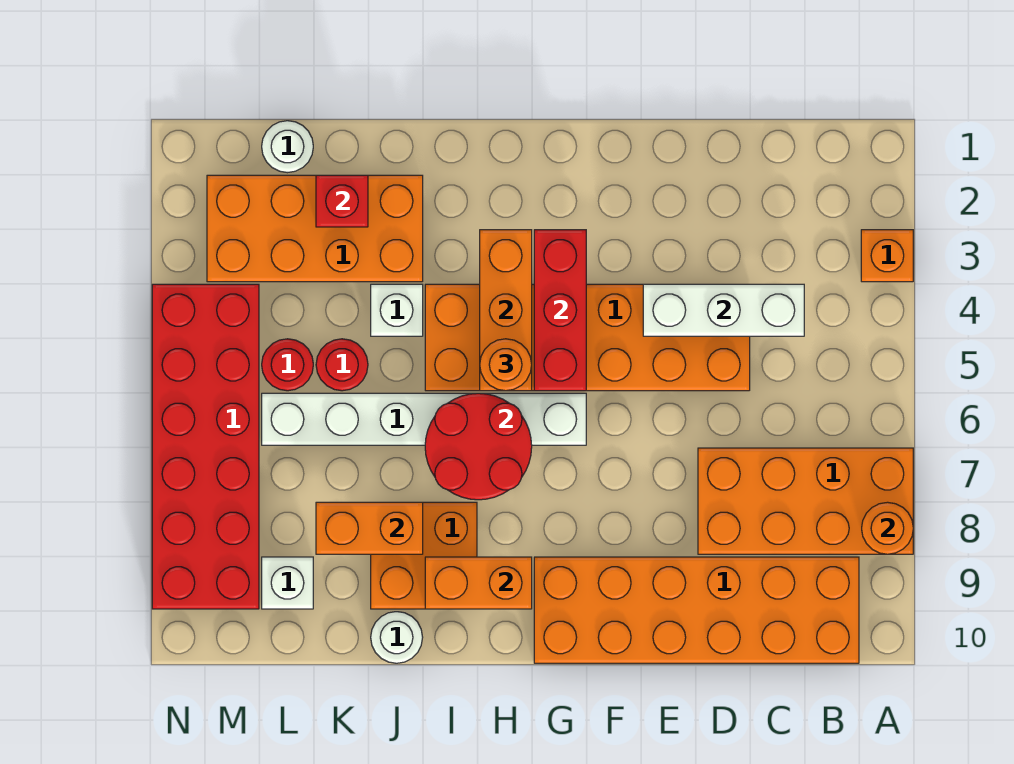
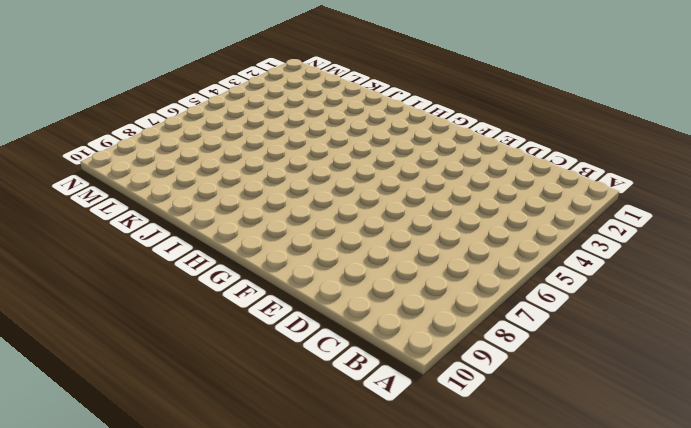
none -> orange brick A3 level 1
none -> orange brick A7:D8 level 1
none -> orange brick B9:G10 level 1

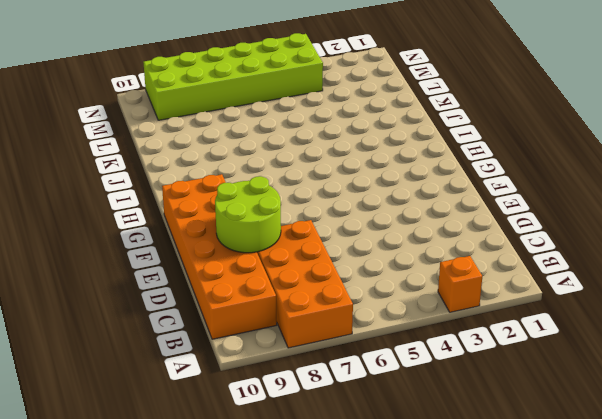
lime round brick D8:E9 level 2 -> none
lime brick M4:N9 level 1 -> red brick M4:N9 level 1
none -> orange brick D4:I5 level 1
none -> white brick G6:L6 level 1
none -> orange brick I8:J9 level 1

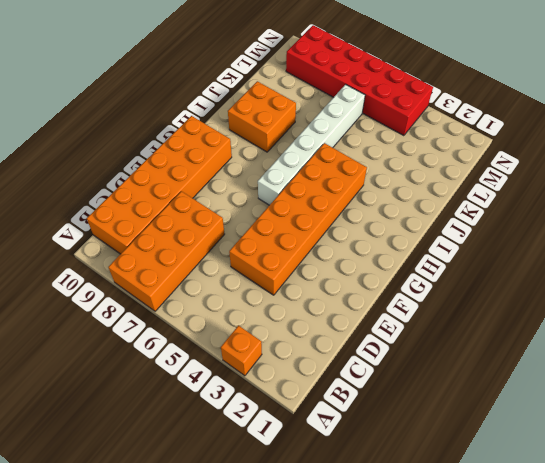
none -> orange brick J2:M3 level 1
none -> white brick J4 level 1
none -> white round brick J10 level 1

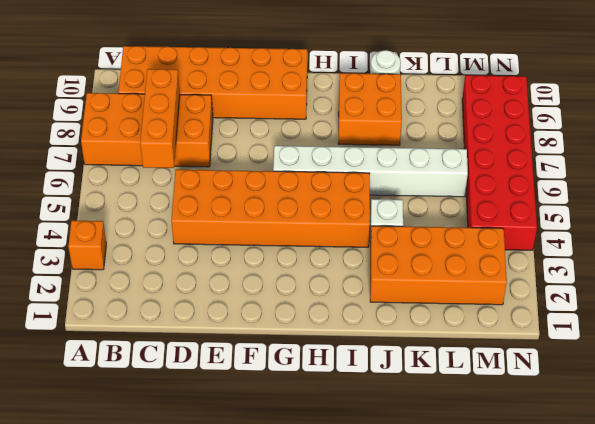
orange brick C6:C8 level 2 -> orange brick H3:H5 level 2
none -> red round brick K5 level 1
none -> white round brick L1 level 1
none -> red round brick L5 level 1

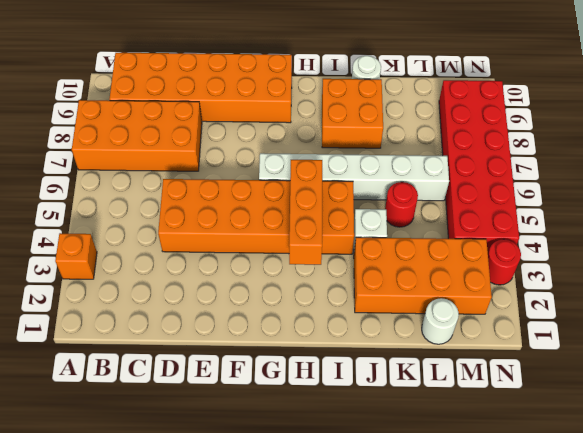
red round brick N3 level 1 -> red round brick L5 level 1
none -> white brick L9 level 1
none -> orange round brick A8 level 2
none -> white brick C4:E4 level 2

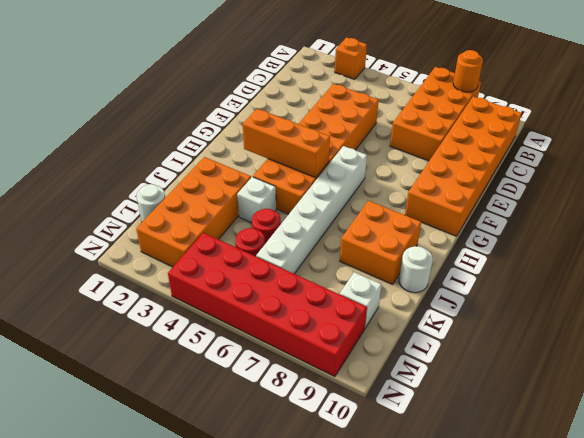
none -> white brick C4:E4 level 2
none -> red brick G3:G5 level 2
none -> red round brick H6:I7 level 2

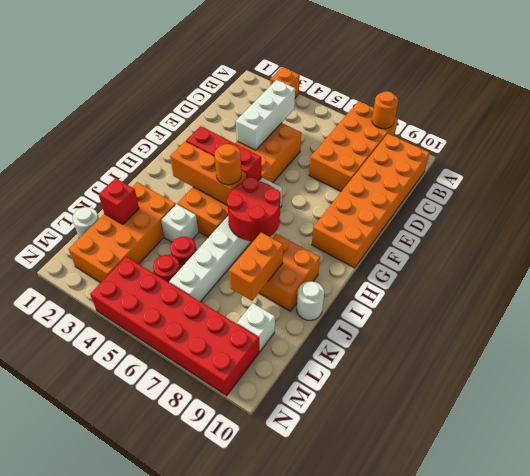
none -> orange brick H9:I9 level 2

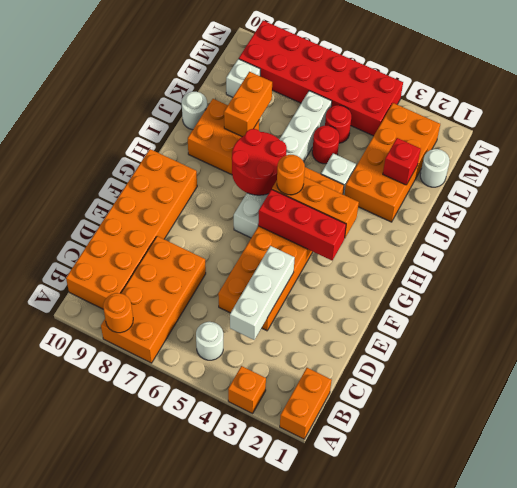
orange brick A1:B1 level 1 -> orange brick H9:I9 level 2
white round brick B5 level 1 -> none

